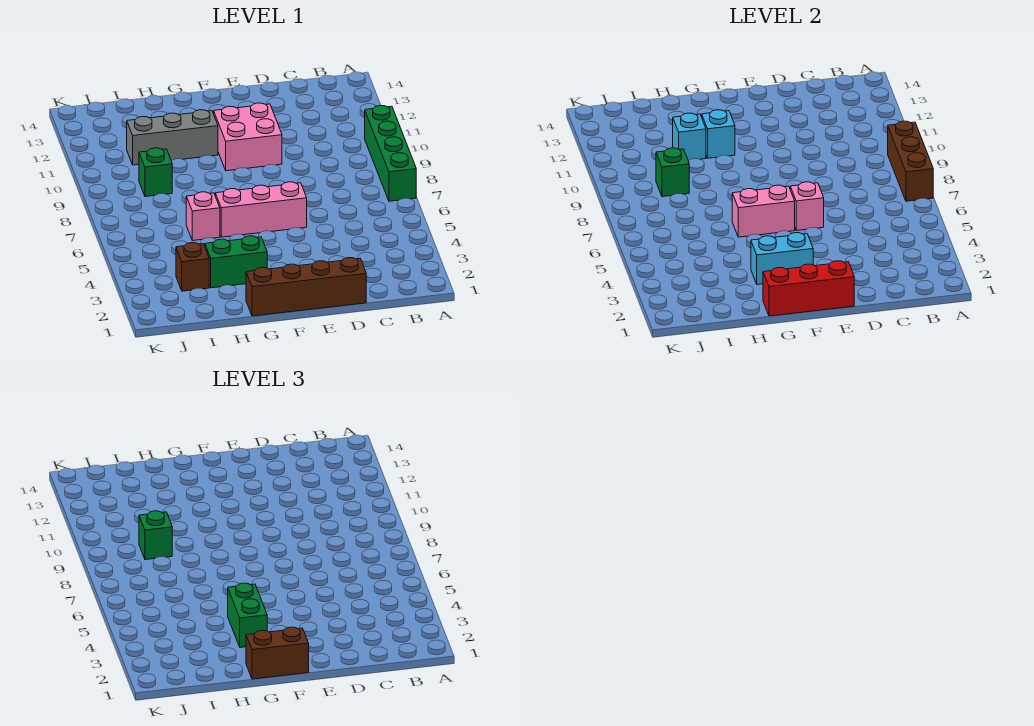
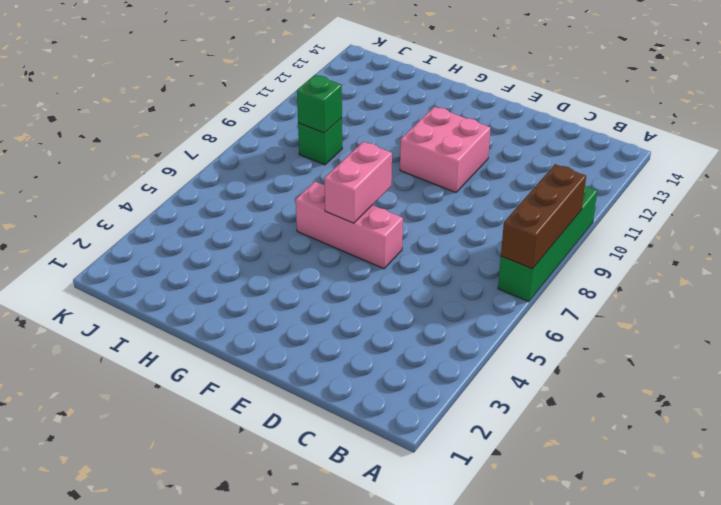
pink brick F6:F7 level 2 -> pink brick F6:G6 level 2
none -> brown brick D1:G1 level 1
none -> green brick G3:H3 level 1
none -> grey brick G11:I11 level 1

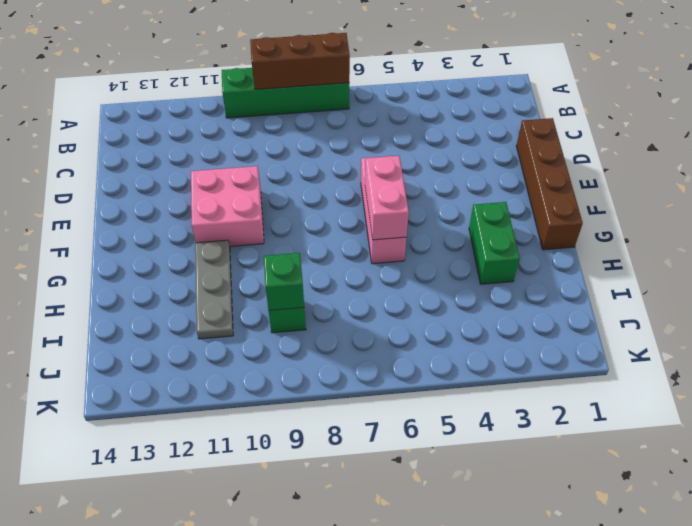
grey plate G11:I11 level 1 -> grey brick G11:I11 level 1
none -> pink brick H6 level 1
none -> brown brick I3 level 1
none -> red brick E1:G1 level 2

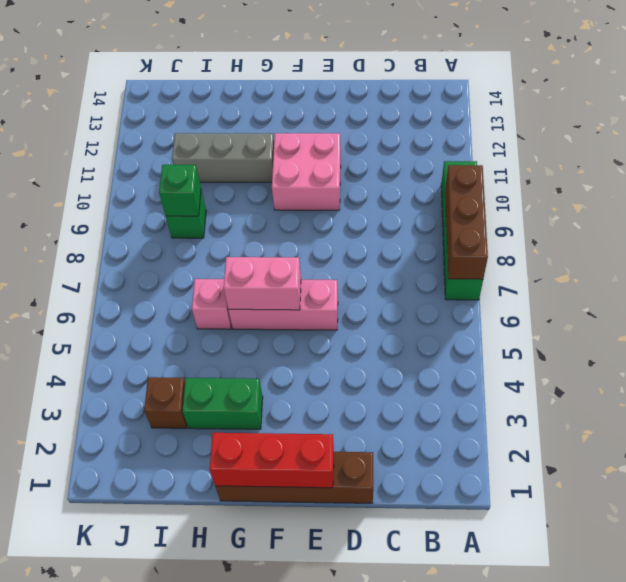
none -> pink brick E6 level 2
none -> cyan brick F3:G3 level 2
none -> cyan brick G11 level 2

